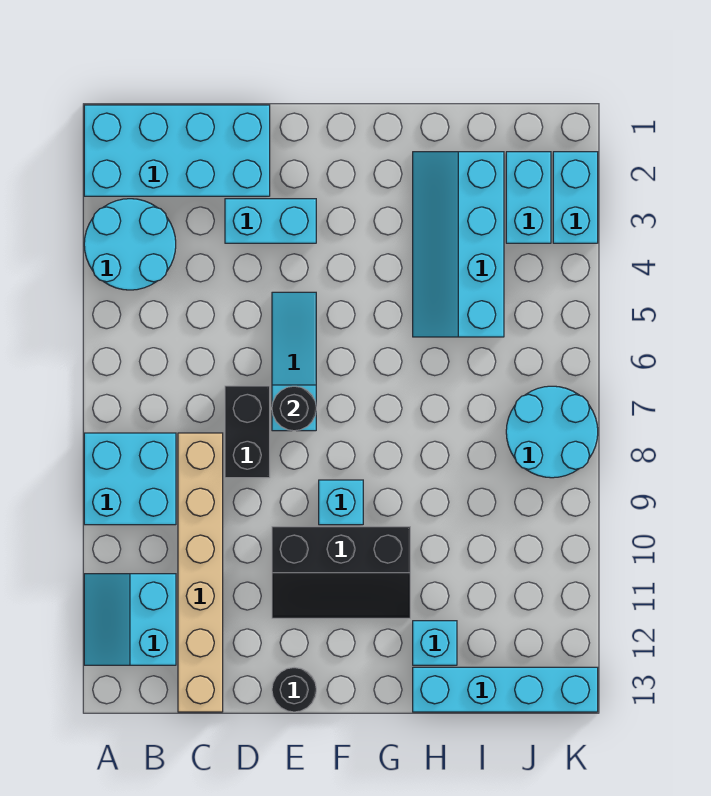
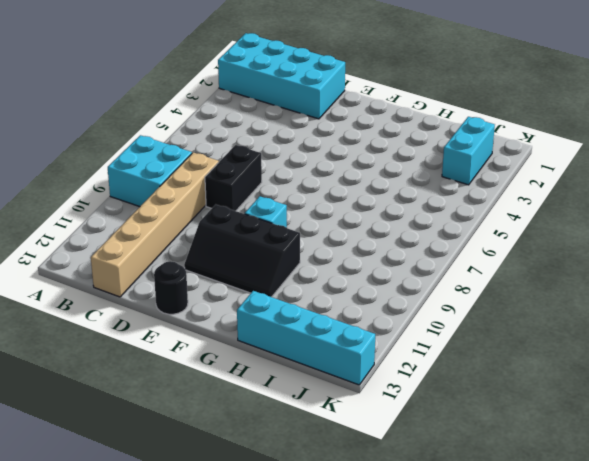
none -> cyan round brick A3:B4 level 1
none -> cyan slope A11:B12 level 1 top B
none -> cyan brick D3:E3 level 1

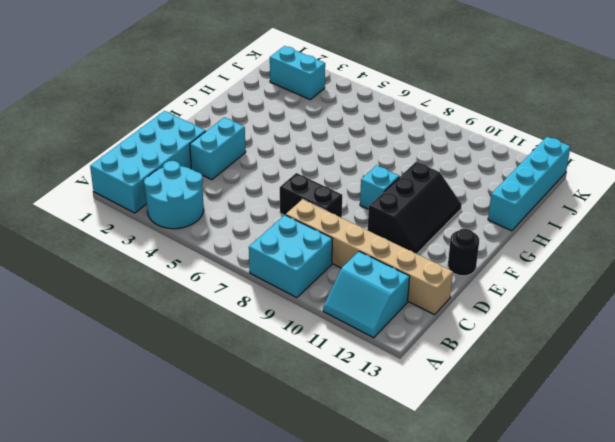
none -> cyan slope E5:E7 level 1 top 7
none -> cyan slope H2:I5 level 1 top I
none -> cyan brick H12 level 1

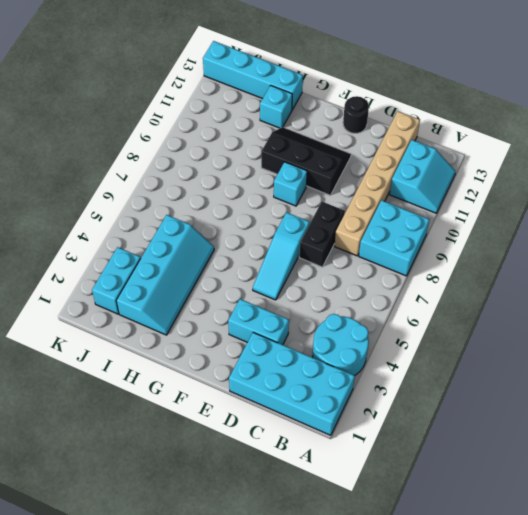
none -> cyan round brick J7:K8 level 1
none -> cyan brick K2:K3 level 1
none -> black round brick E7 level 2

